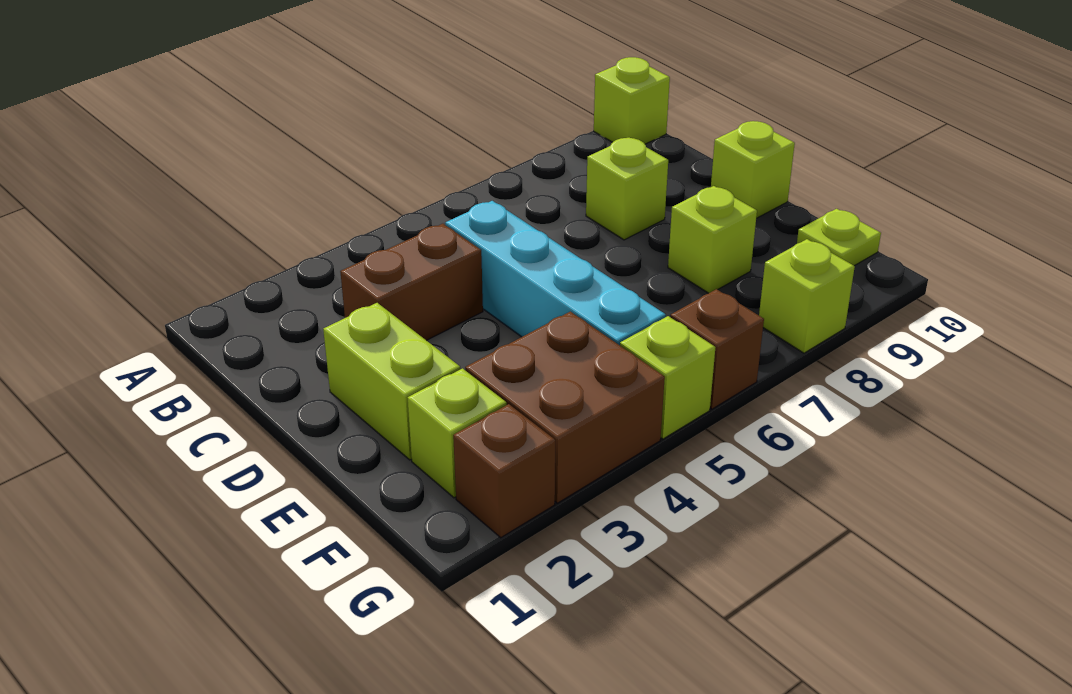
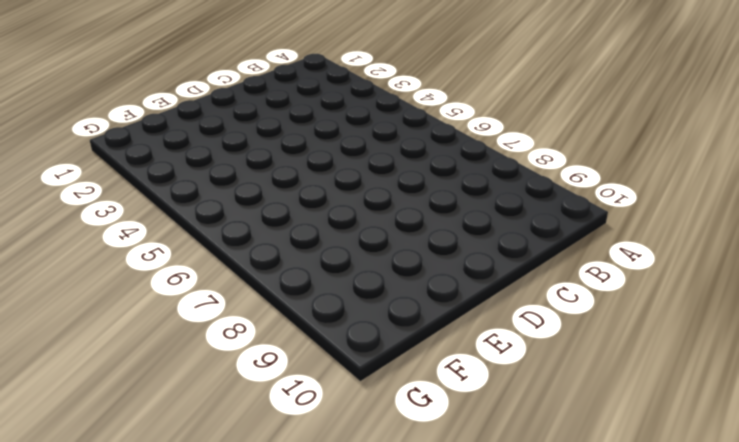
none -> lime brick A10 level 1
none -> brown brick C3:C4 level 1
none -> cyan brick C5:F5 level 1

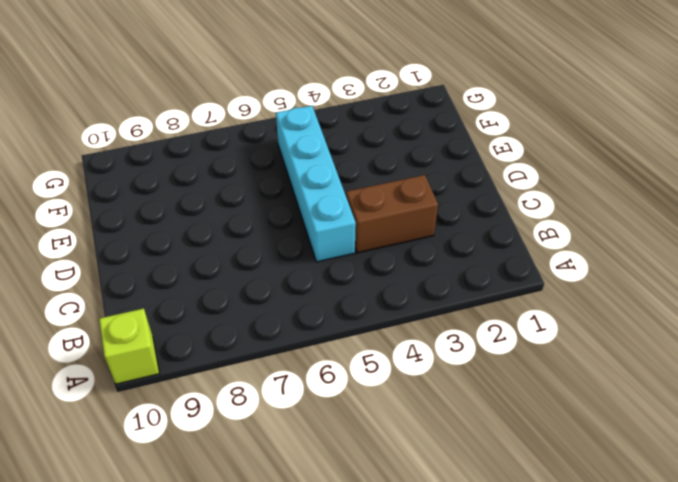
none -> lime brick C8 level 1
none -> lime brick D2:E2 level 1
none -> lime brick D10 level 1

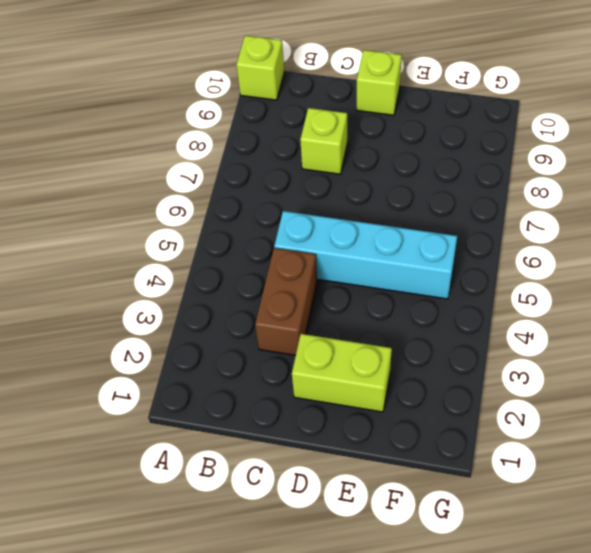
none -> lime brick E8 level 1
none -> lime brick F2 level 1
none -> brown brick F3:G4 level 1

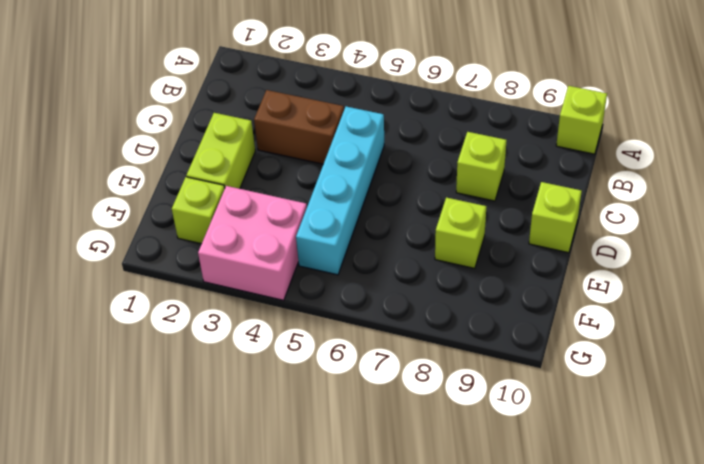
pink brick F3:G4 level 1 -> brown brick F3:G4 level 1
none -> lime plate F10 level 1
none -> brown brick G2 level 1
none -> lime brick G5 level 1

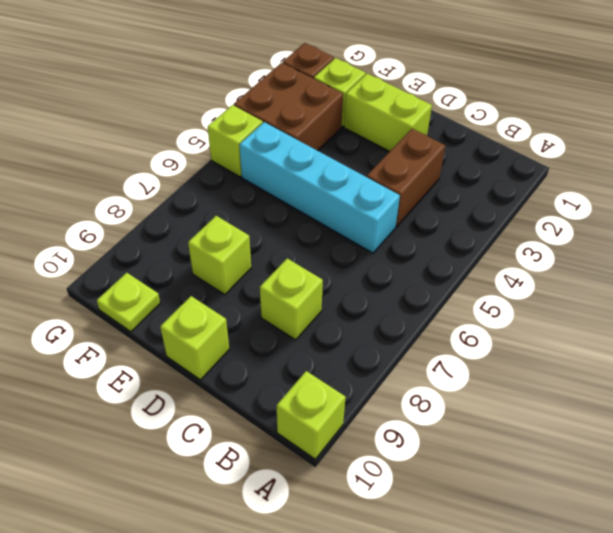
none -> brown brick G6 level 1
none -> lime brick G8 level 1

